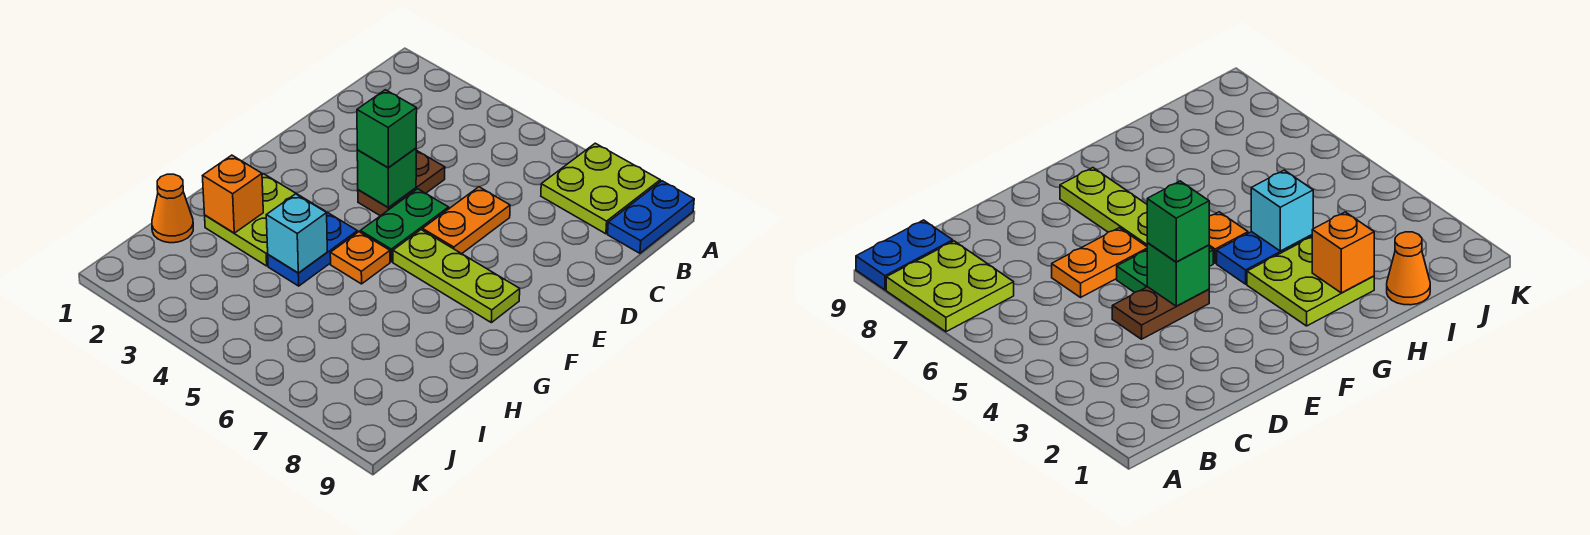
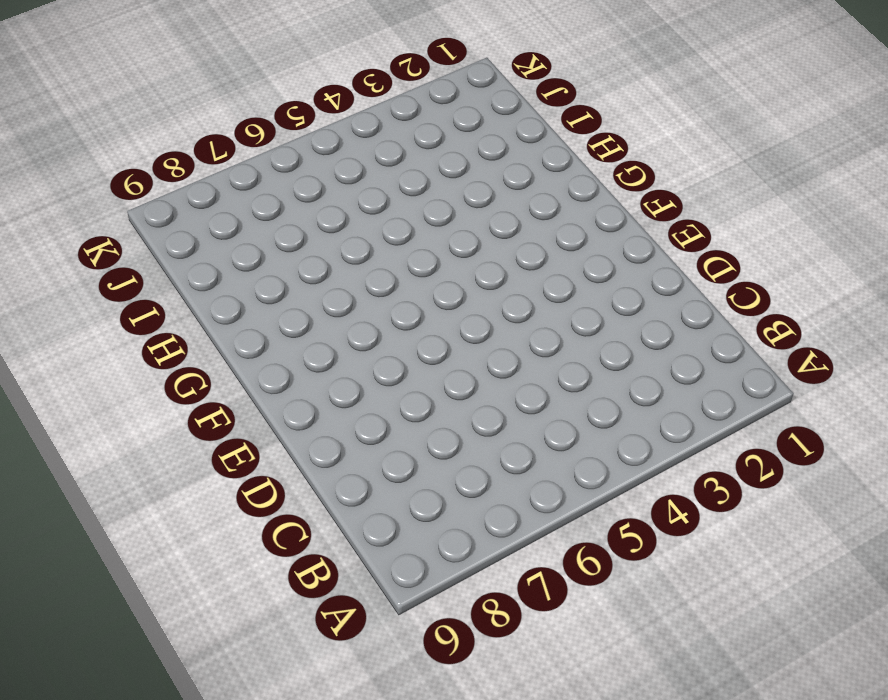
none -> lime plate A7:B8 level 1
none -> blue plate A9:B9 level 1
none -> brown plate D4:E4 level 1

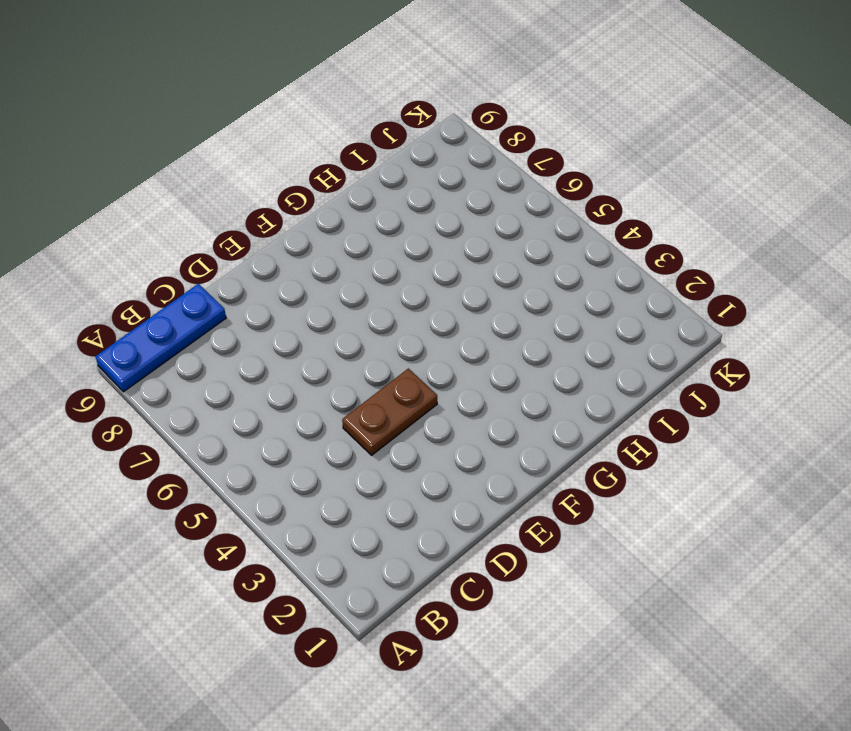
blue plate A9:C9 level 1 -> blue plate A9:B9 level 1
none -> lime plate A7:B8 level 1
none -> orange plate D6:E6 level 1
none -> green plate E5:F5 level 1

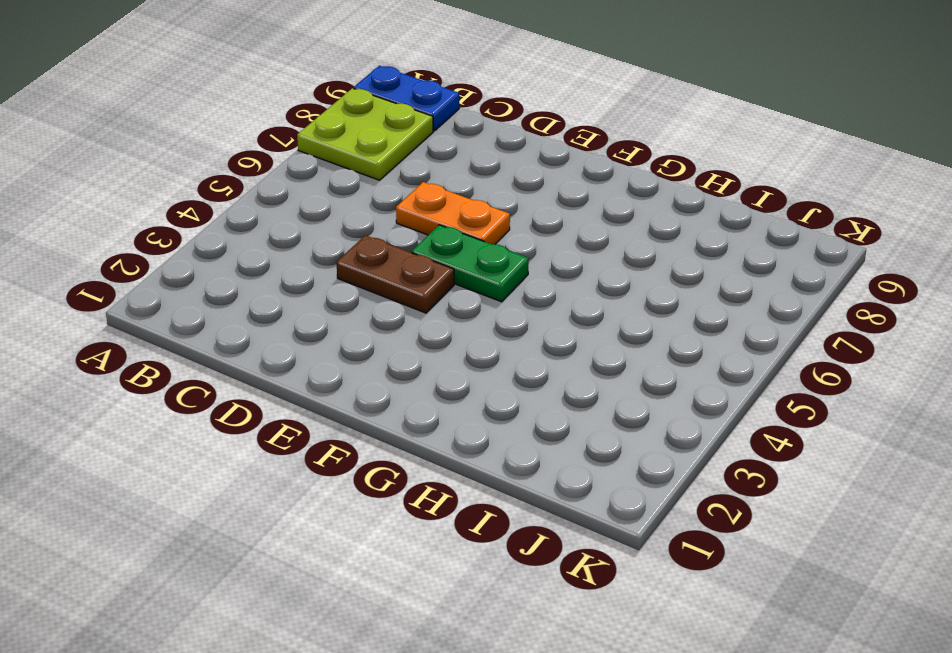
none -> lime plate F6:F8 level 1
none -> lime plate G2:H3 level 1
none -> blue plate G4:H4 level 1

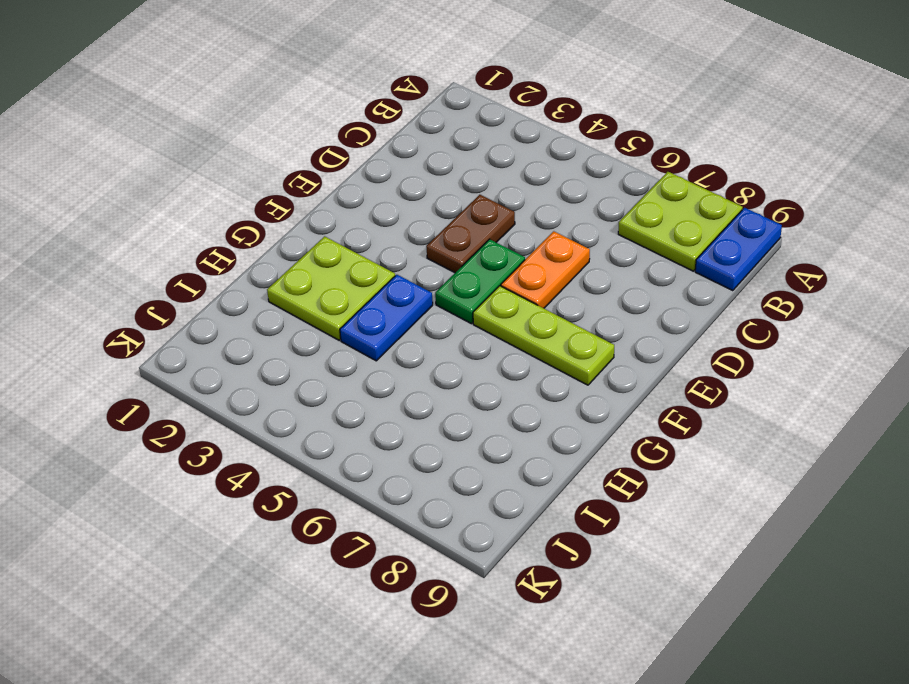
none -> orange plate G5 level 1
none -> orange cone I1 level 1
none -> green brick E4 level 2

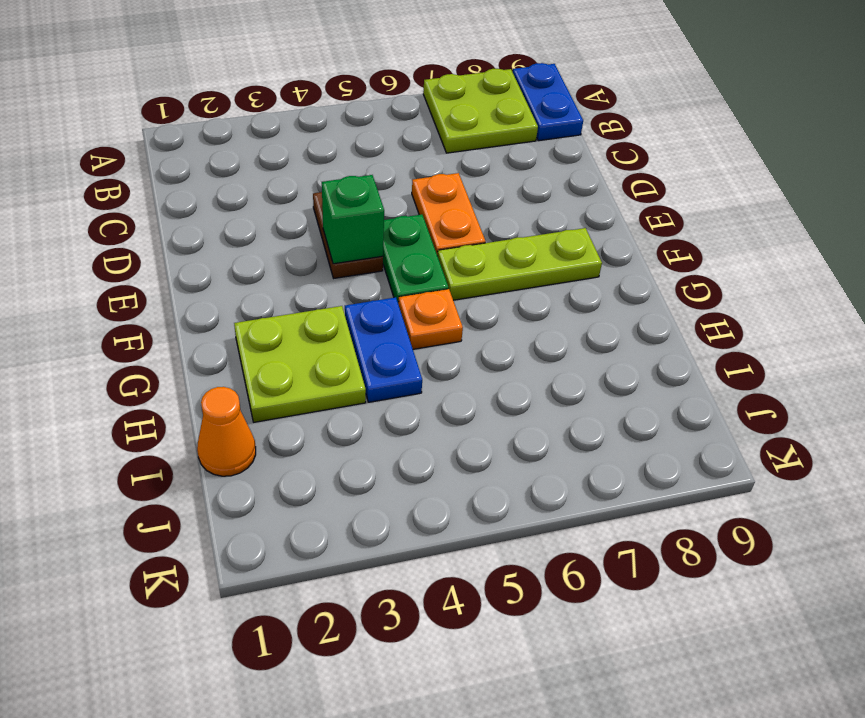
none -> orange brick H2 level 2
none -> cyan brick H4 level 2
none -> green brick E4 level 3

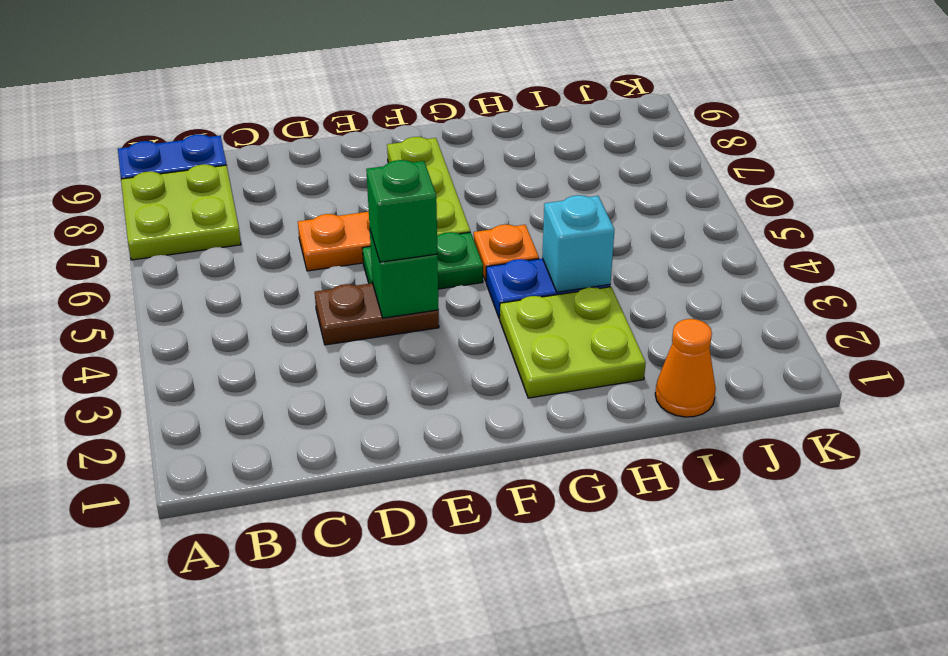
none -> orange brick H2 level 2

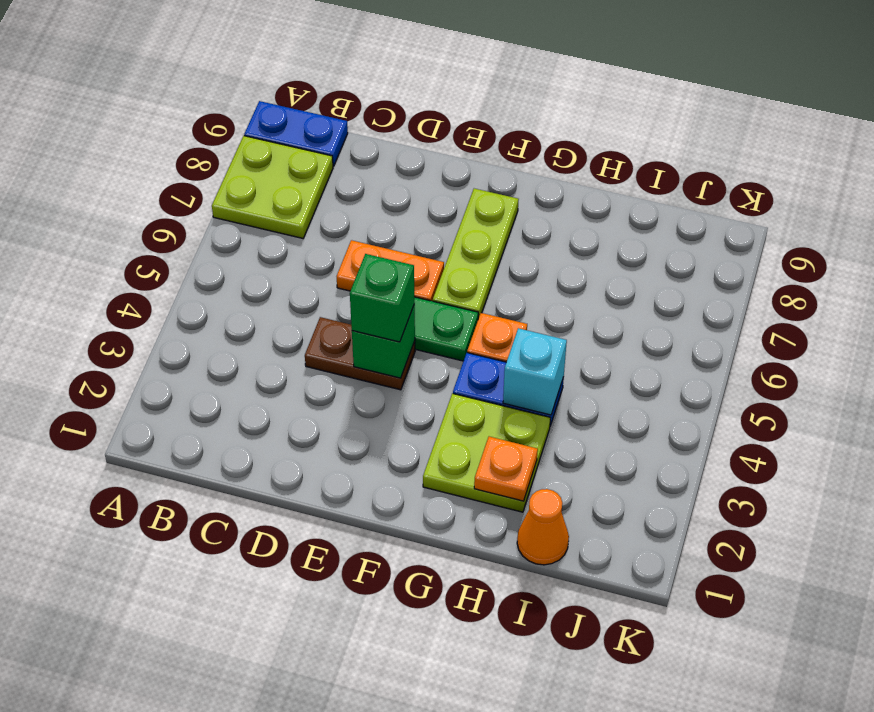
orange plate H2 level 2 -> orange brick H2 level 2

